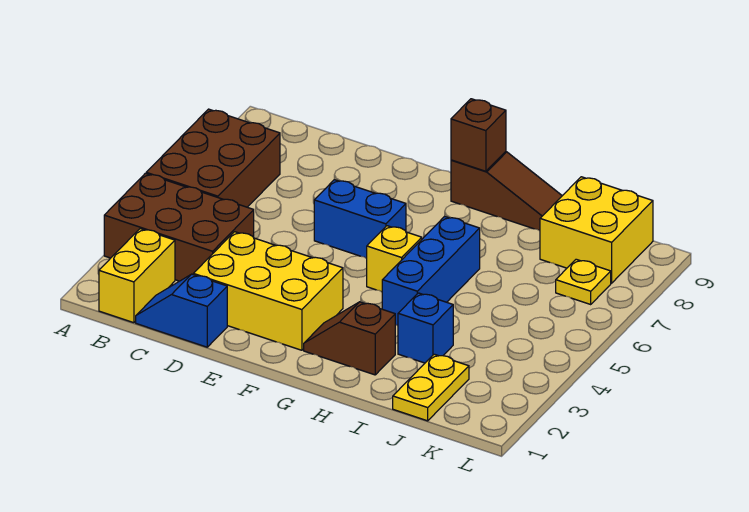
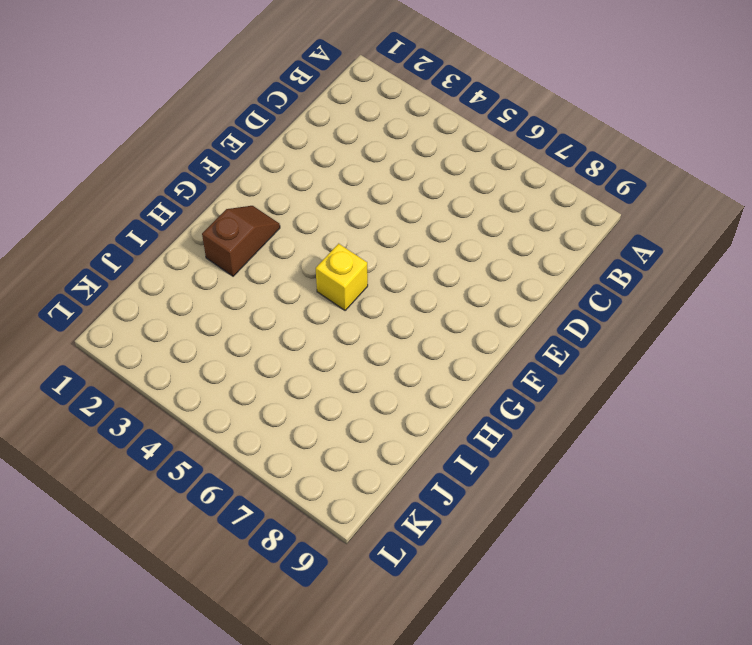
none -> brown brick A3:C4 level 1
none -> brown brick A5:B7 level 1
none -> yellow brick B1:B2 level 1

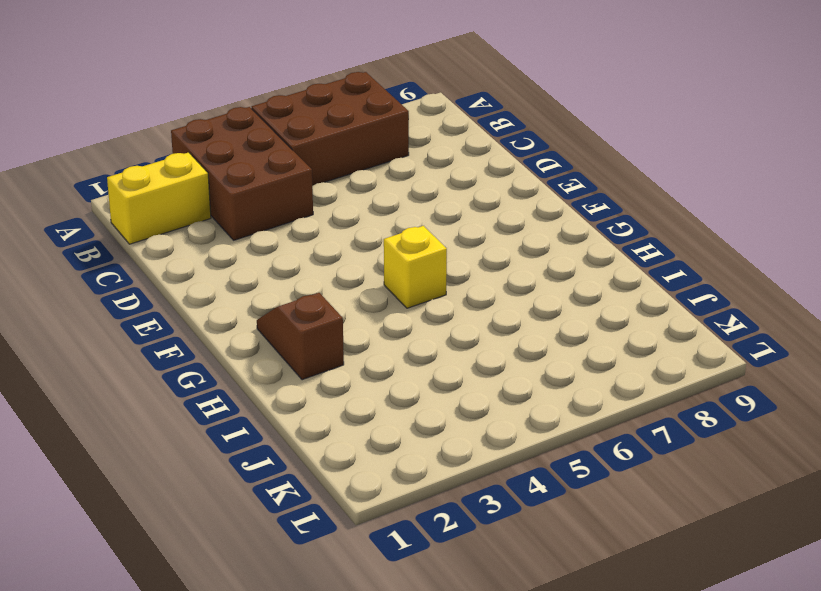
none -> blue slope C1:D1 level 1 top D
none -> yellow brick D2:F3 level 1
none -> blue brick E6:F6 level 1

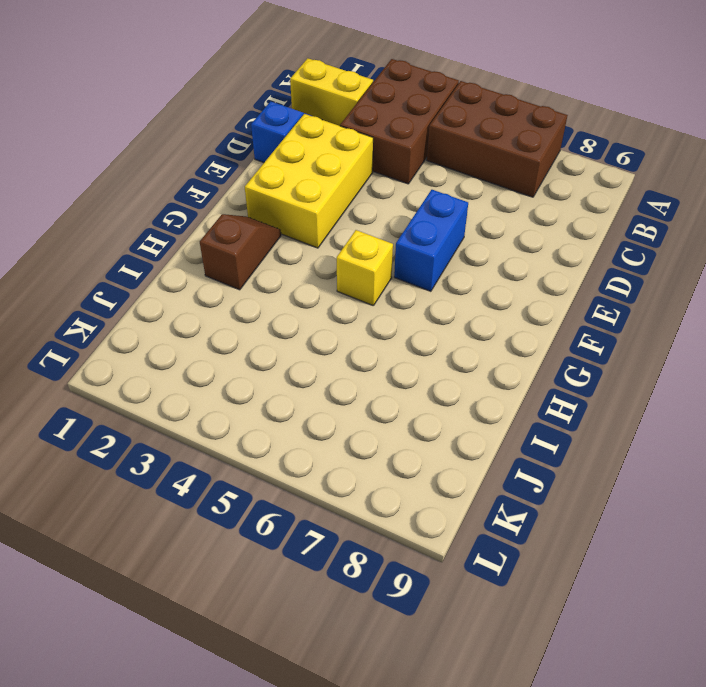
none -> brown slope G9:I9 level 1 top G
none -> blue brick H4:H6 level 1
none -> blue brick I3 level 1

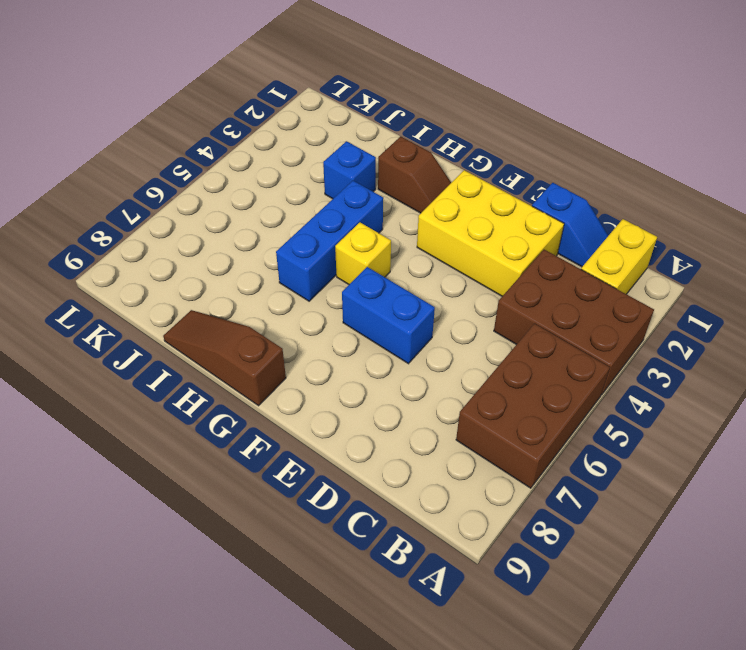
none -> yellow plate J1:J2 level 1
none -> yellow brick J8:K9 level 1
none -> yellow plate K7 level 1

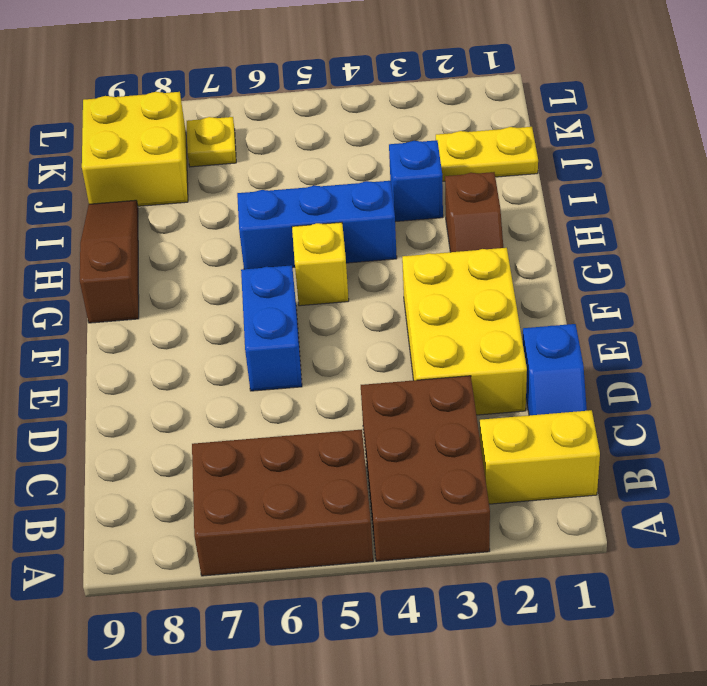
none -> brown brick G9 level 2

